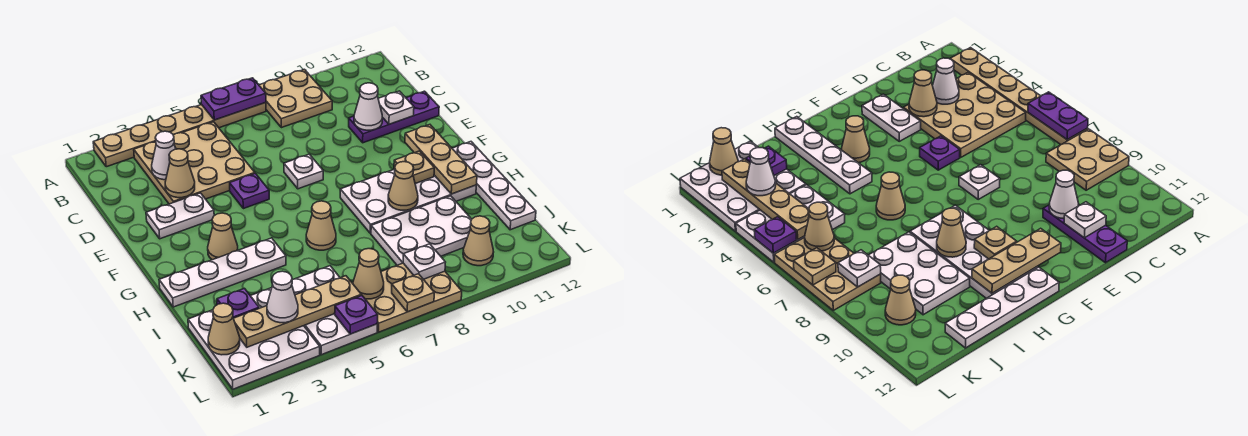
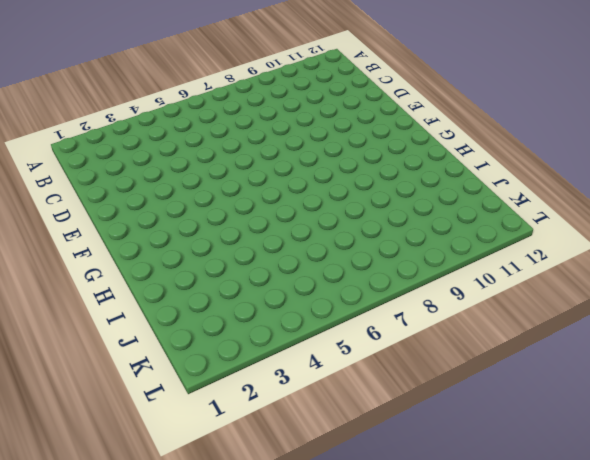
none -> tan plate A2:A7 level 1
none -> tan plate A8:B9 level 1
none -> tan plate B3:D5 level 1
none -> purple plate D10:D12 level 1

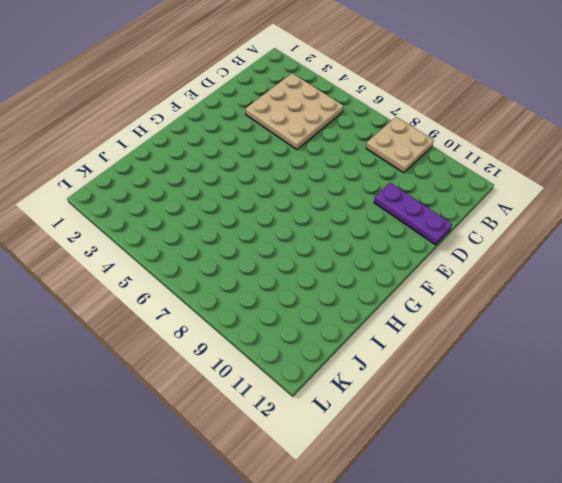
none -> tan plate A2:A7 level 1
none -> white plate E2:E3 level 1
none -> purple plate E5 level 1
none -> white plate E7 level 1

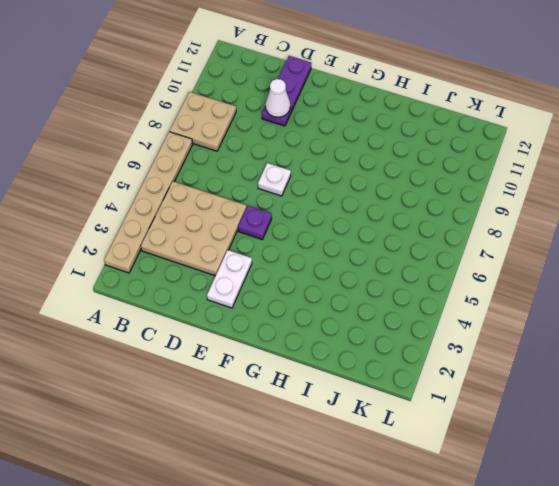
none -> tan cone G3 level 1
none -> white plate G8:H11 level 1
none -> white plate G12:J12 level 1
none -> white plate H1:H4 level 1

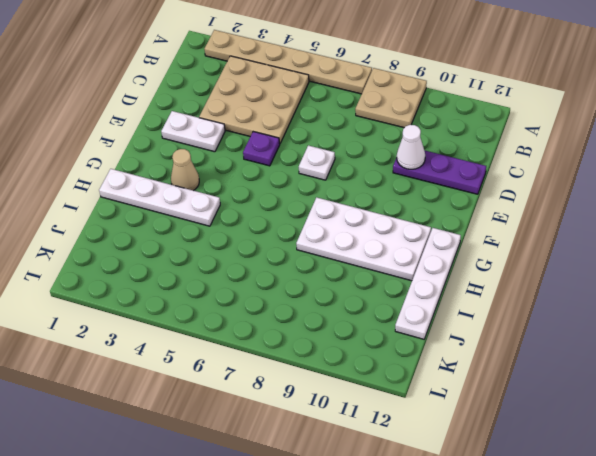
none -> tan cone H6 level 1
none -> white plate I8:J10 level 1
none -> white plate J1:L3 level 1
none -> white plate J4:L5 level 1

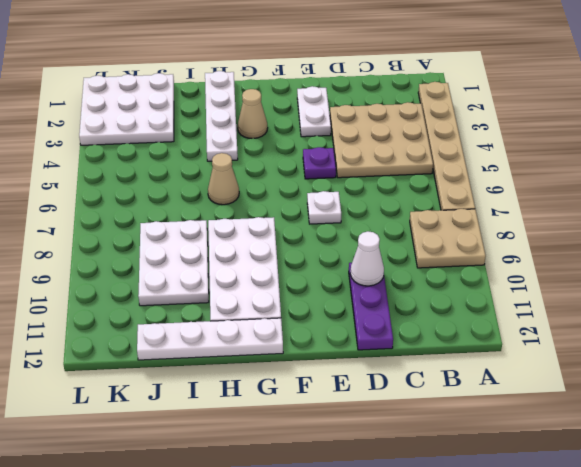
none -> white plate J4:L5 level 1
none -> tan plate K6:L8 level 1
none -> tan cone K10 level 1
none -> purple plate A6:A7 level 2

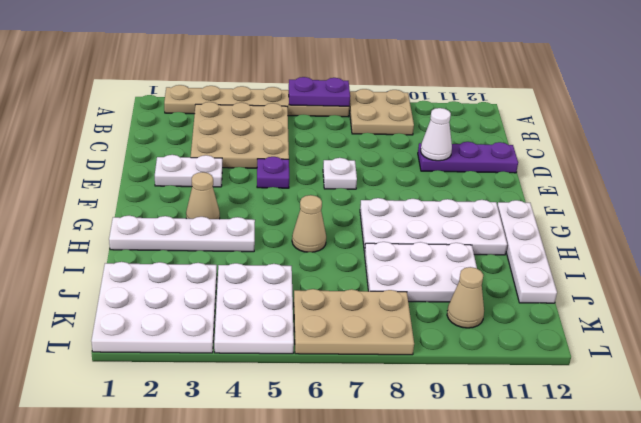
none -> white cone C3 level 2
none -> tan cone D3 level 2
none -> white plate D11 level 2
none -> tan plate F11:H11 level 2

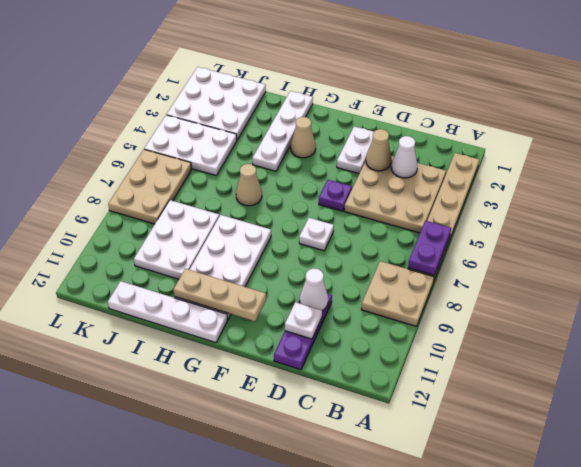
none -> tan cone K10 level 1
none -> tan plate G10 level 2
none -> tan cone H9 level 2
none -> purple plate J2 level 2

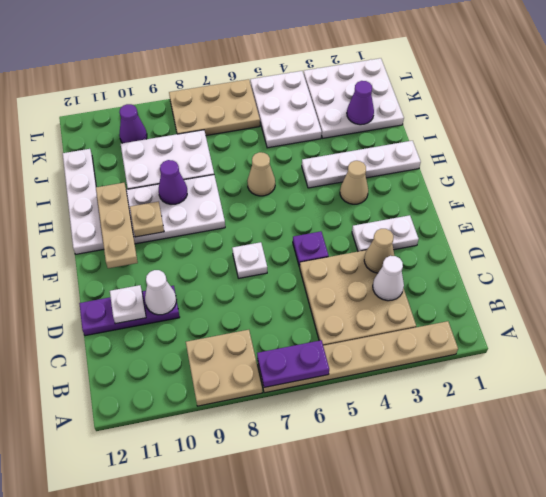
purple cone H9 level 2 -> tan cone H9 level 2
purple cone J2 level 2 -> purple plate J2 level 2
purple cone K10 level 1 -> tan cone K10 level 1
none -> tan cone K1 level 2
none -> tan plate K2:K5 level 2
none -> tan cone K6 level 2
none -> white plate K8 level 2

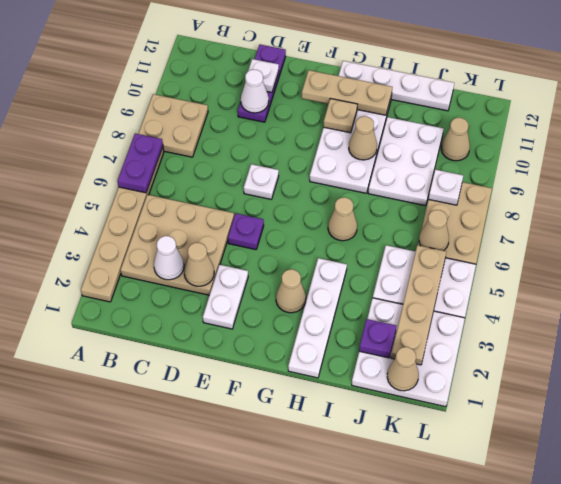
none -> purple plate L5 level 2
none -> tan plate L7 level 2
none -> white cone K3 level 3

